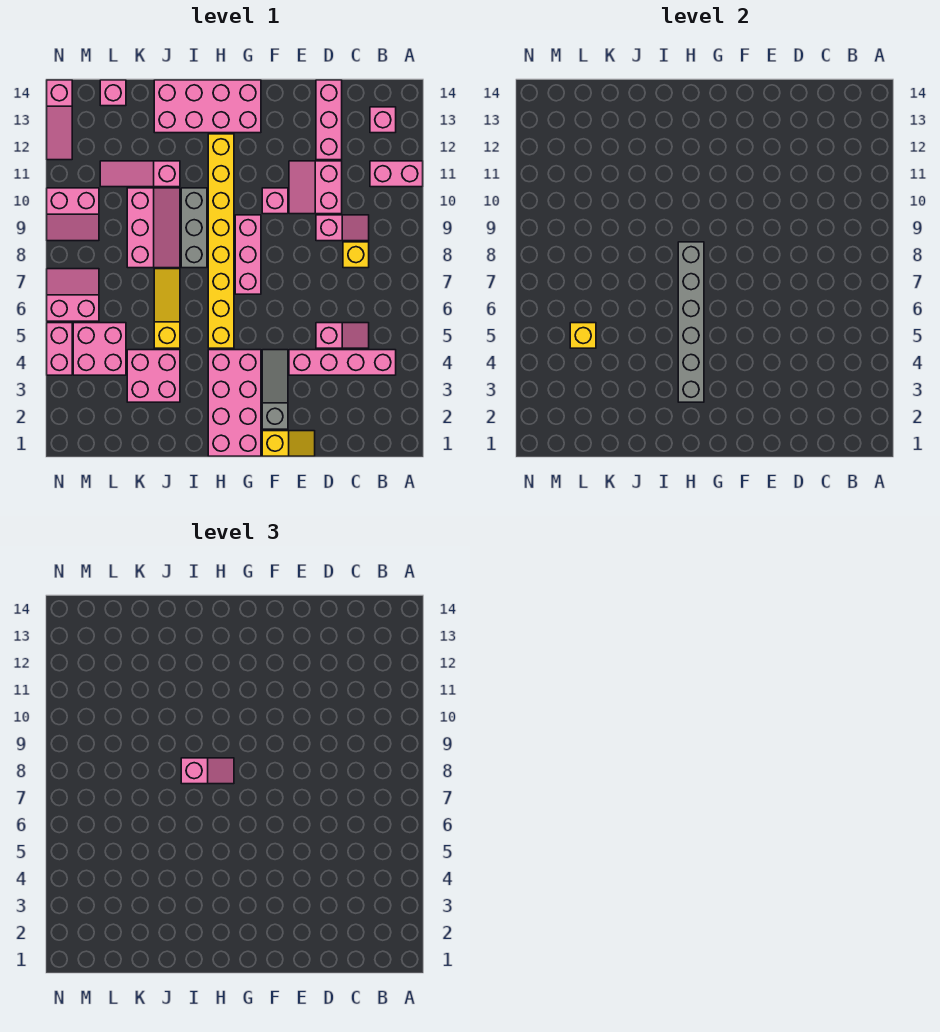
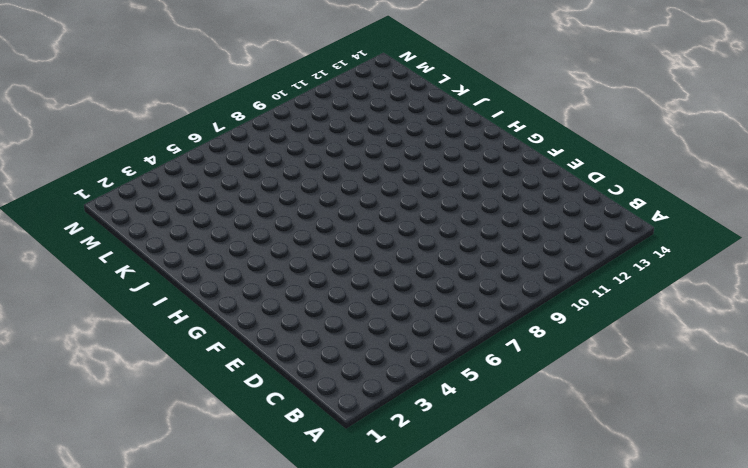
none -> pink brick A11:B11 level 1
none -> pink brick B4:E4 level 1
none -> pink brick B13 level 1

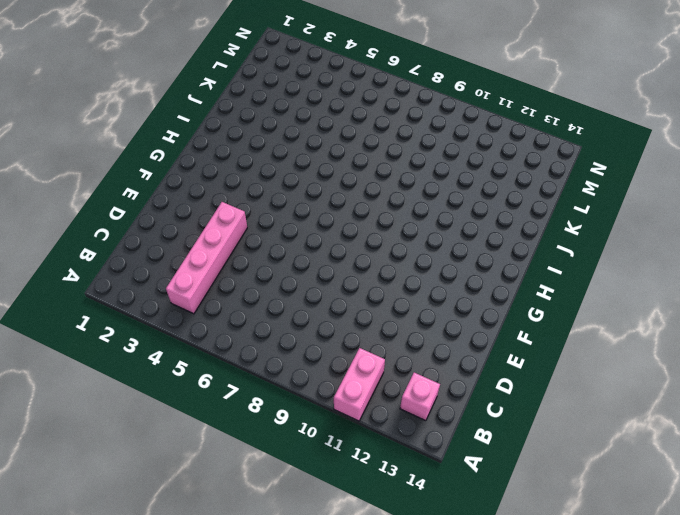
none -> pink slope C5:D5 level 1 top D
none -> yellow brick C8 level 1
none -> pink slope C9:D9 level 1 top D

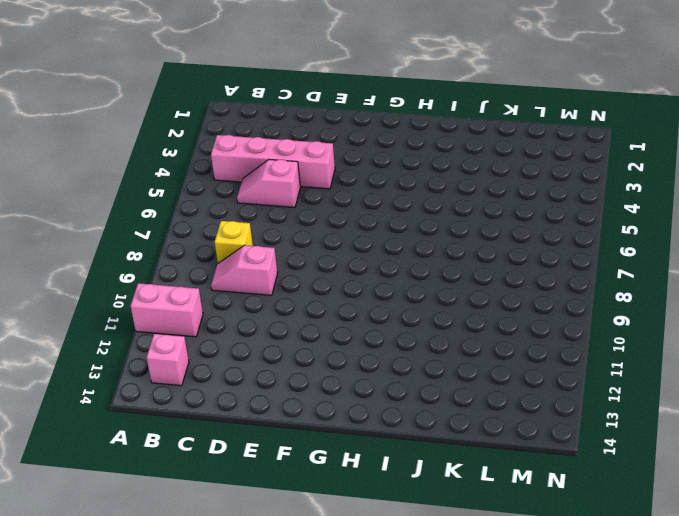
none -> pink slope D10:E11 level 1 top D
none -> pink brick D12:D14 level 1
none -> yellow slope E1:F1 level 1 top F

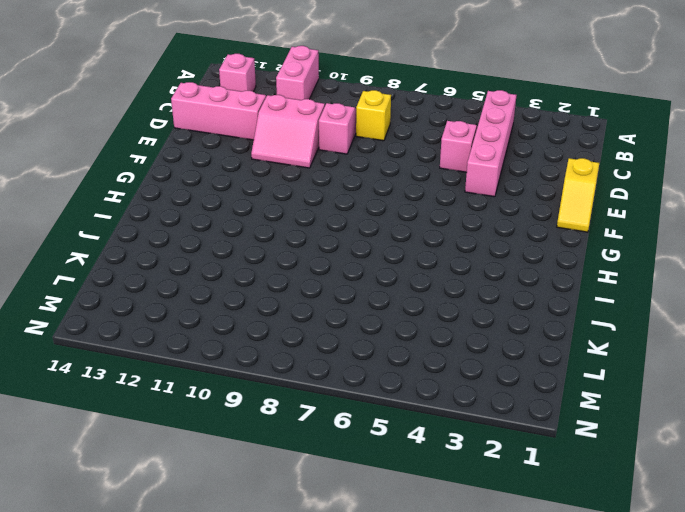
yellow slope E1:F1 level 1 top E -> yellow slope E1:F1 level 1 top F
none -> grey slope F2:F4 level 1 top 2
none -> pink brick F10 level 1
none -> pink brick G1:H4 level 1

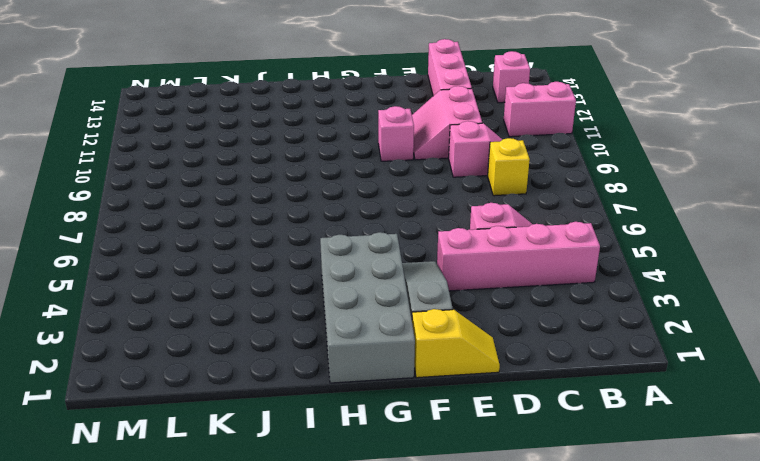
grey brick G1:H4 level 1 -> pink brick G1:H4 level 1
none -> pink brick G7:G9 level 1
none -> pink brick G13:J14 level 1
none -> yellow brick H5:H12 level 1

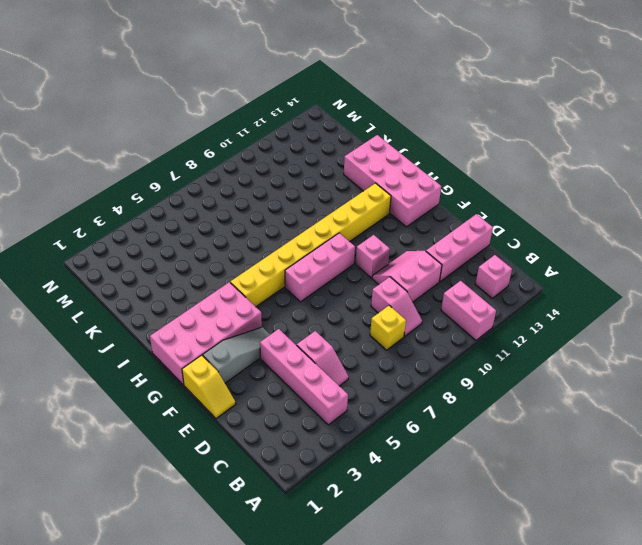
none -> grey brick I8:I10 level 1
none -> pink brick J3:K4 level 1
none -> yellow slope J5:J7 level 1 top 5

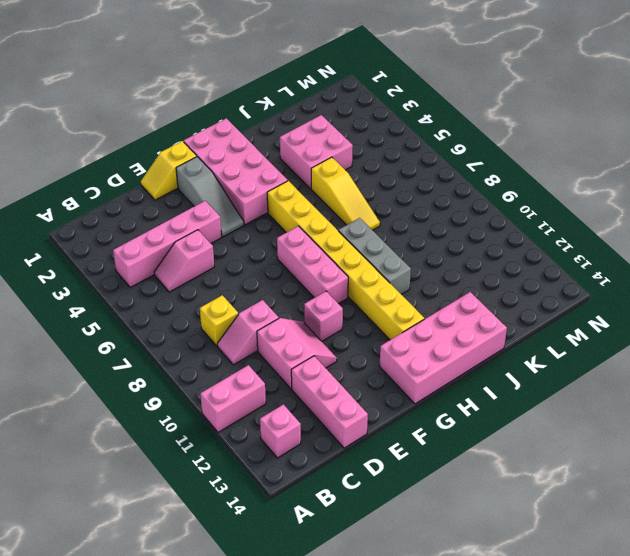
none -> pink slope J8:K10 level 1 top K
none -> pink slope J11:L11 level 1 top J
none -> pink brick L4:M5 level 1

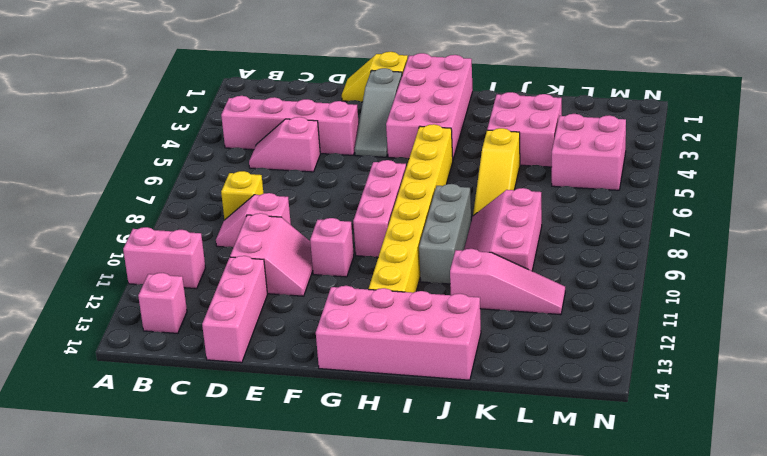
none -> pink brick L14 level 1
none -> pink slope M6:N7 level 1 top 6
none -> pink slope M9:N10 level 1 top 10

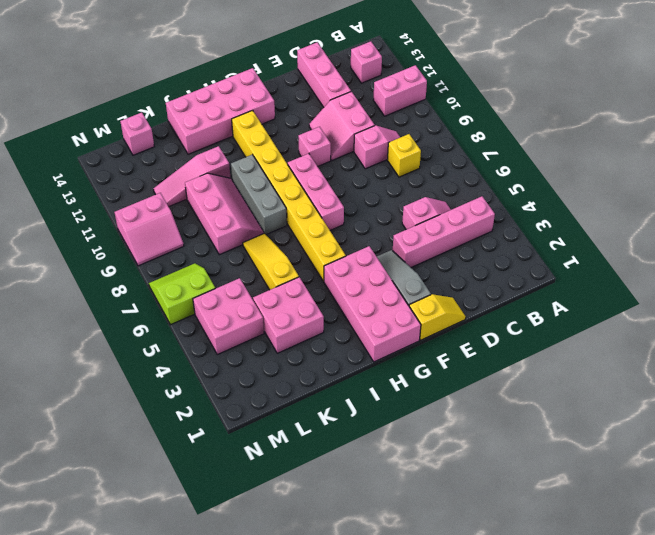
lime slope M6:N7 level 1 top 6 -> pink slope M6:N7 level 1 top 6
none -> pink brick N4:N5 level 1
none -> pink slope N12:N14 level 1 top 14
none -> grey brick H3:H8 level 2

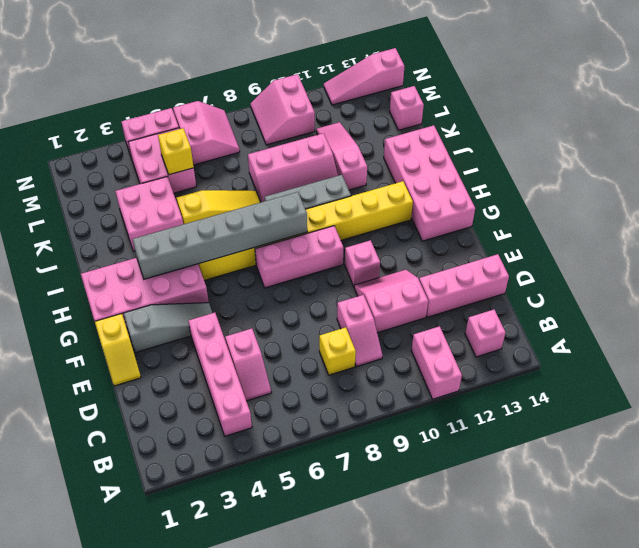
none -> pink slope H8:I8 level 3 top I

